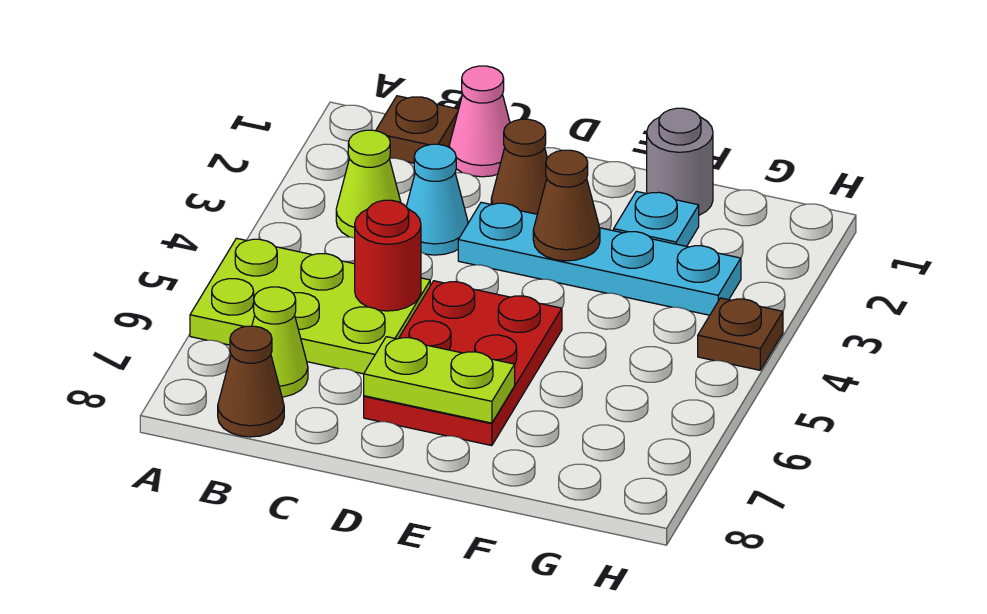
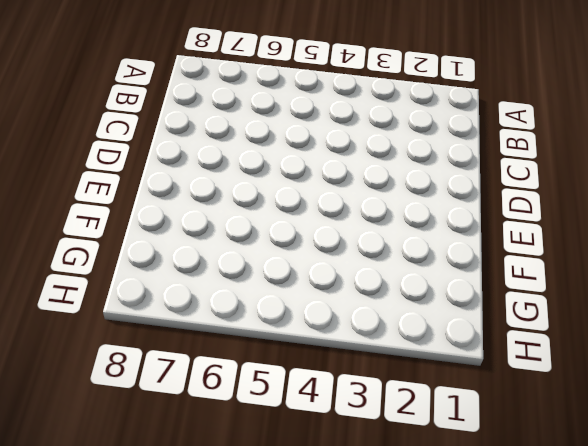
none -> lime plate A5:C6 level 1
none -> brown plate B1 level 1
none -> lime cone B3 level 1

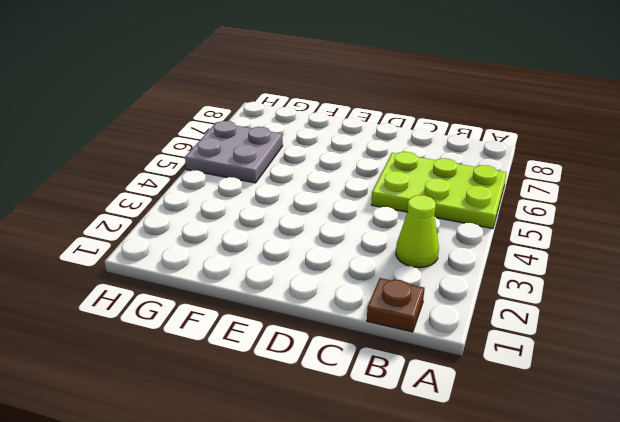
grey plate G5:H6 level 1 -> none
none -> lime cone B7 level 1
none -> brown cone B8 level 1
none -> pink cone C1 level 1

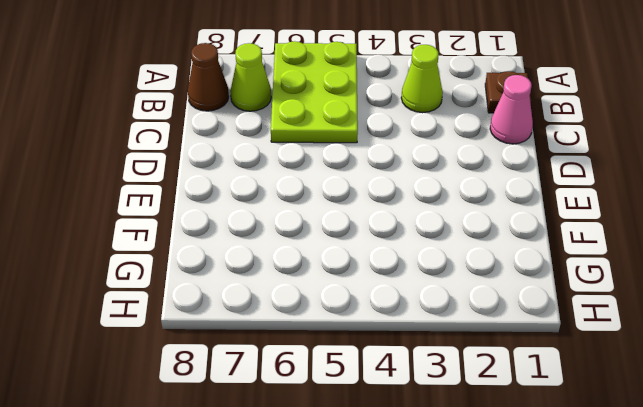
none -> cyan cone C3 level 1
none -> brown cone D2 level 1
none -> cyan plate D3:G3 level 1

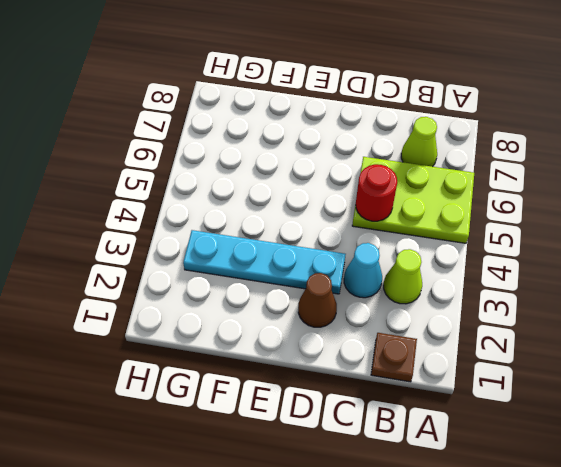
none -> brown cone B8 level 1
none -> pink cone C1 level 1
none -> red plate D5:E7 level 1

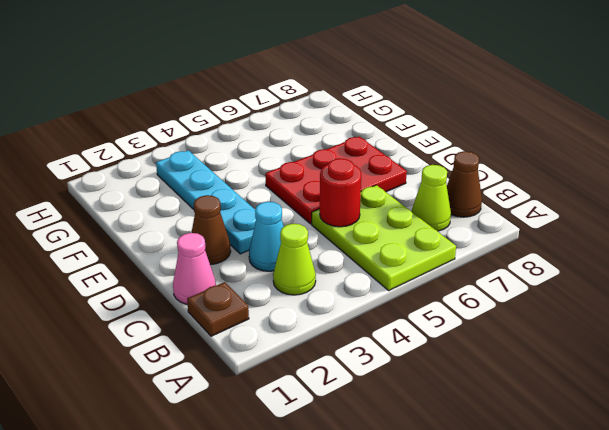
none -> grey round brick F1 level 1
none -> cyan plate F2 level 1
none -> brown plate H4 level 1

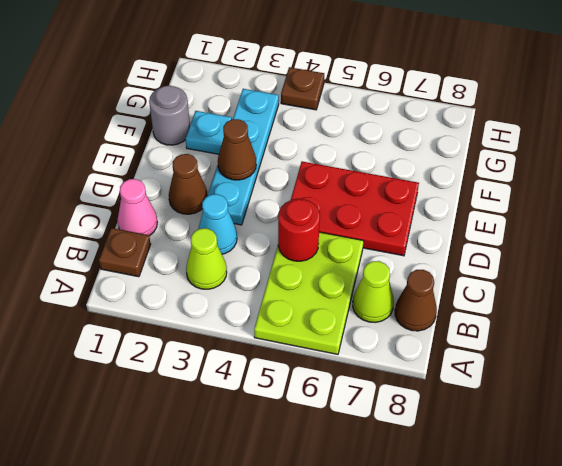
none -> lime plate D7:E7 level 2

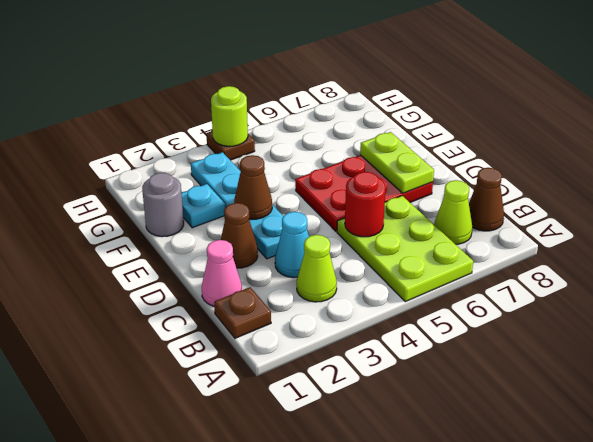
lime round brick H4 level 2 -> none

